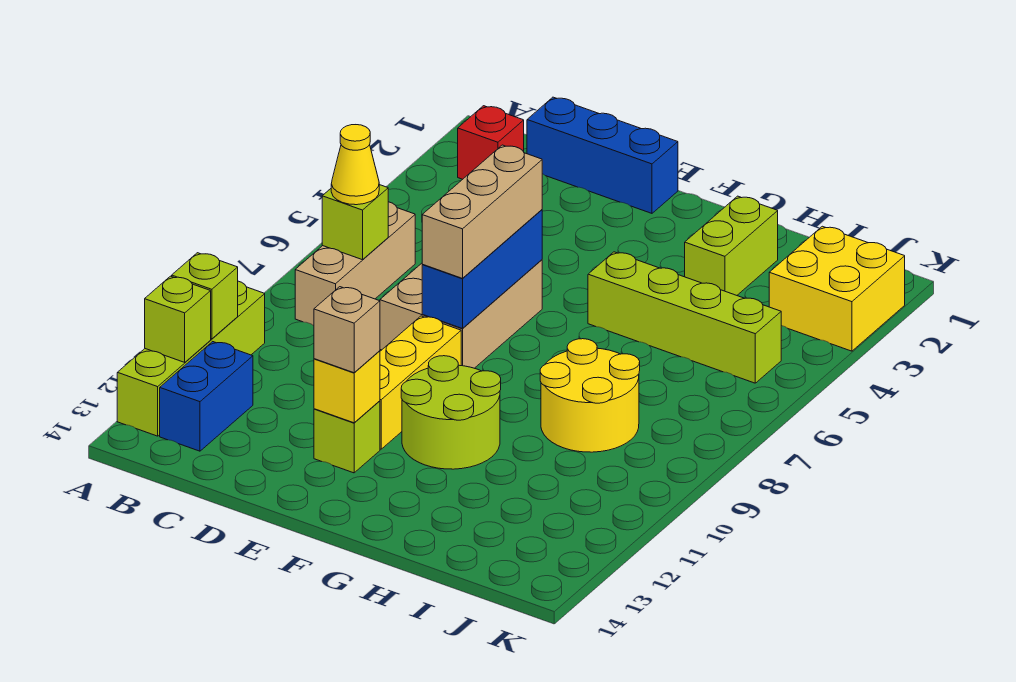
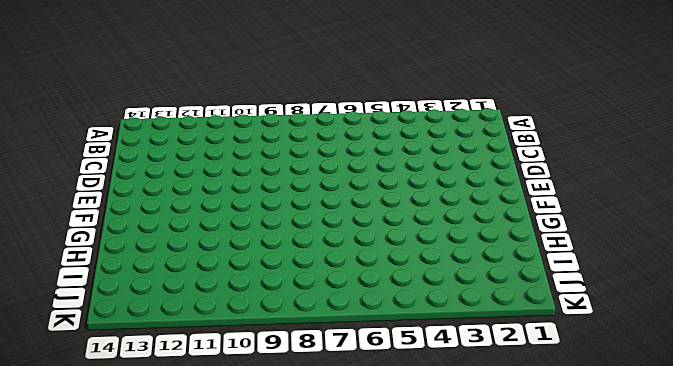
none -> lime brick A10:A13 level 1
none -> red brick B2 level 1
none -> tan brick B6:B8 level 1

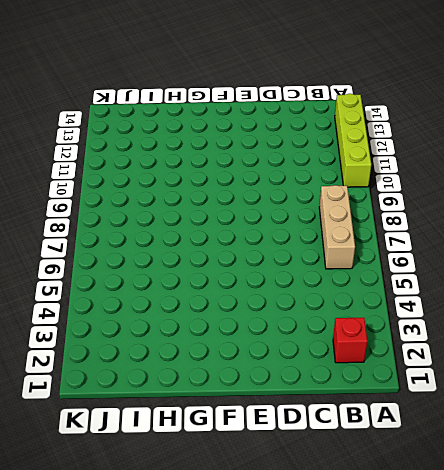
none -> blue brick B12:B13 level 1
none -> blue brick C1:E1 level 1
none -> tan brick D6:E8 level 1

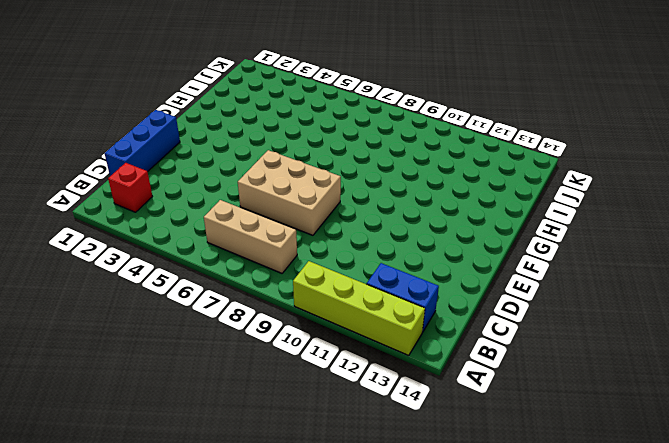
none -> yellow brick E9:E11 level 1
none -> lime brick E12 level 1
none -> lime round brick F10:G11 level 1

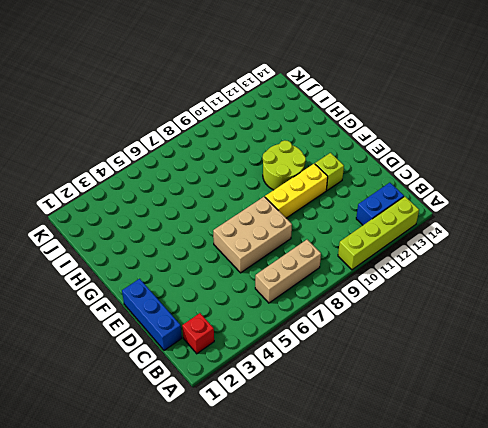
none -> lime brick G5:J5 level 1
none -> lime brick H2:H3 level 1
none -> yellow round brick H8:I9 level 1

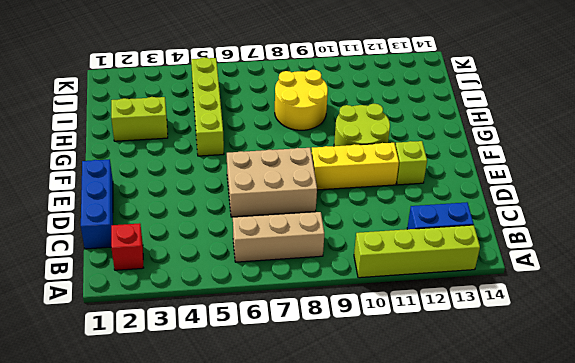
none -> yellow brick J2:K3 level 1
none -> lime brick A11 level 2
none -> lime brick A12 level 2

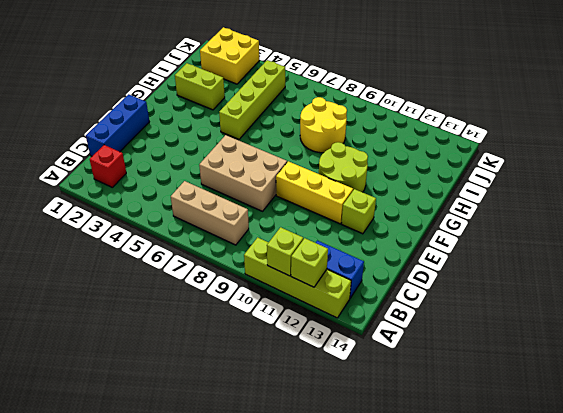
none -> lime brick B7 level 2
none -> blue brick E6:E8 level 2
none -> yellow brick E12 level 2

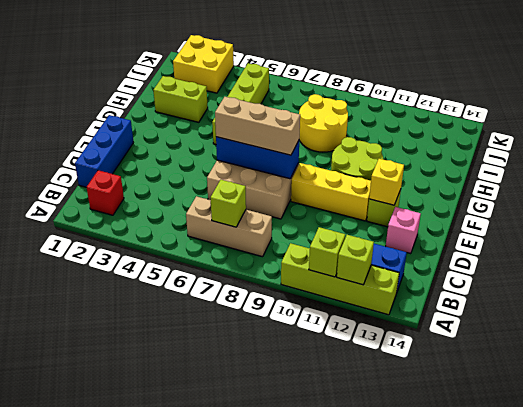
pink brick D13 level 1 -> none
none -> yellow cone B7 level 3
none -> tan brick E12 level 3

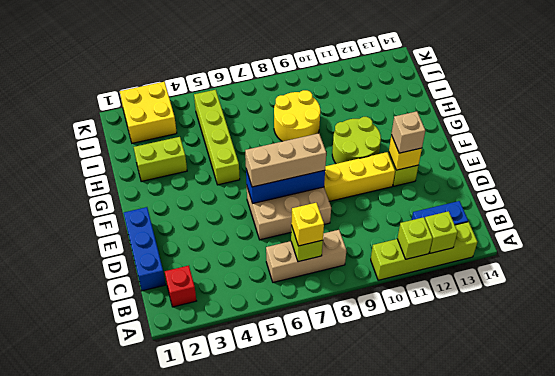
yellow brick B7 level 3 -> yellow cone B7 level 3

